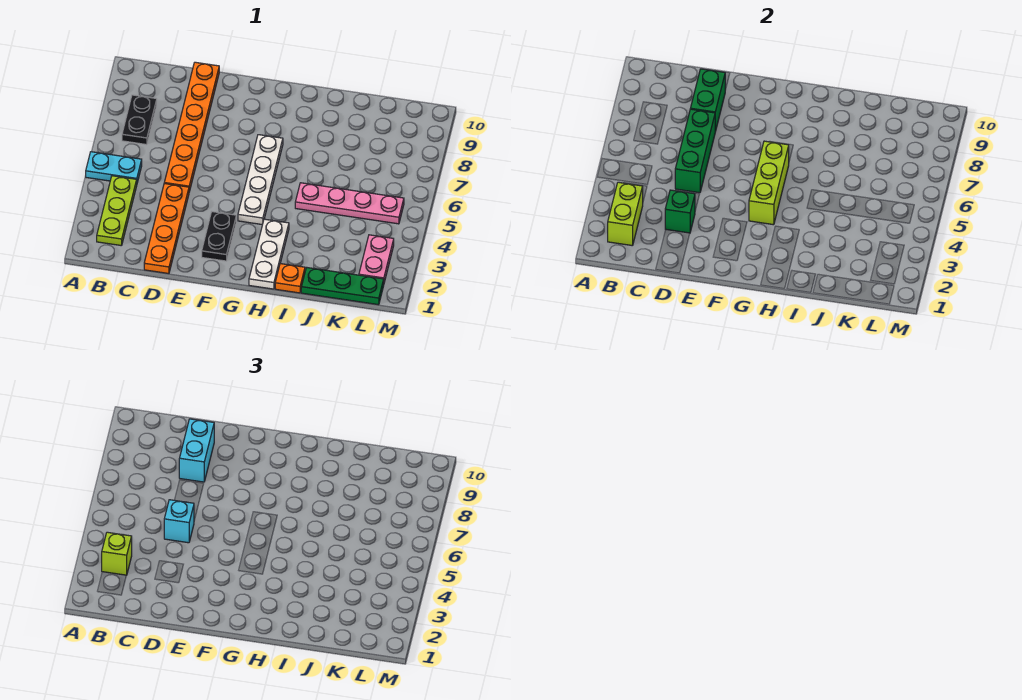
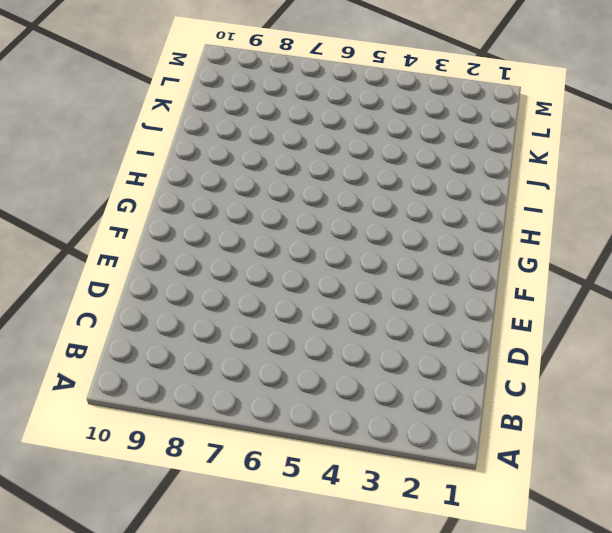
none -> cyan plate A5:B5 level 1
none -> lime plate B2:B4 level 1
none -> black plate B7:B8 level 1

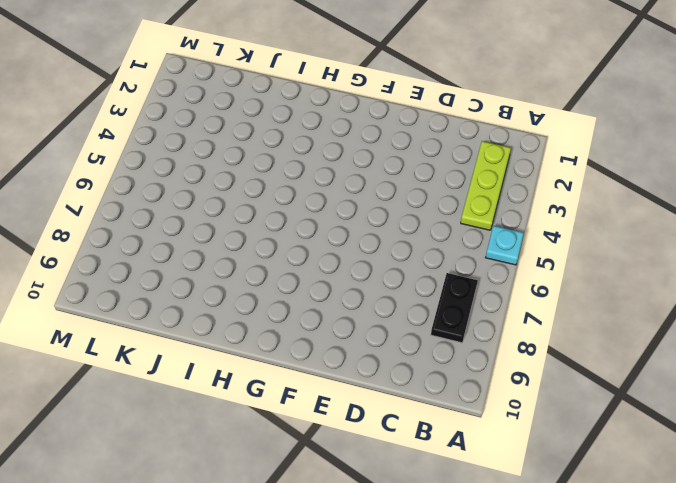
cyan plate A5 level 1 -> cyan plate A5:B5 level 1
none -> orange plate D1:D4 level 1
none -> orange plate D5:D10 level 1
none -> black plate F2:F3 level 1

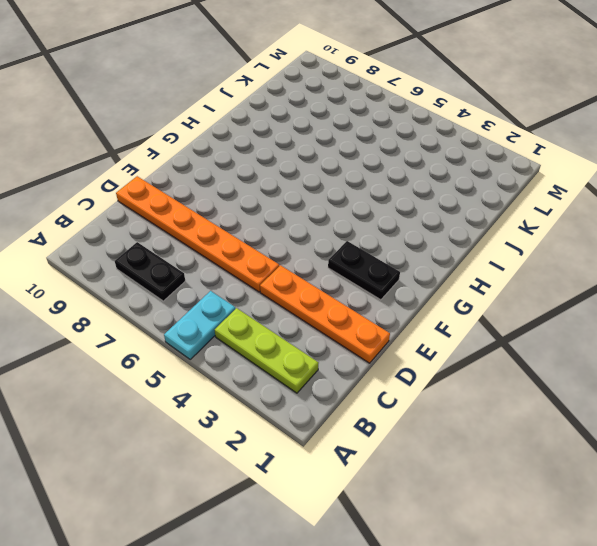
none -> white plate G4:G7 level 1
none -> white plate H1:H3 level 1
none -> orange plate I1 level 1

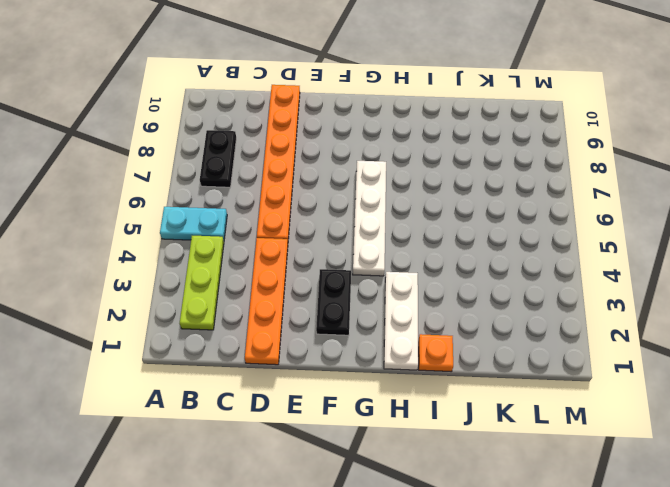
none -> pink plate I5:L5 level 1
none -> green plate J1:L1 level 1
none -> pink plate L2:L3 level 1

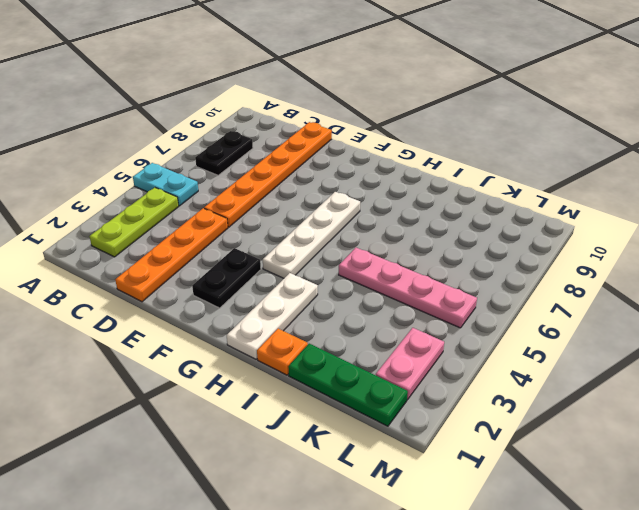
none -> lime brick B2:B3 level 2
none -> green brick D3 level 2
none -> green brick D5:D7 level 2

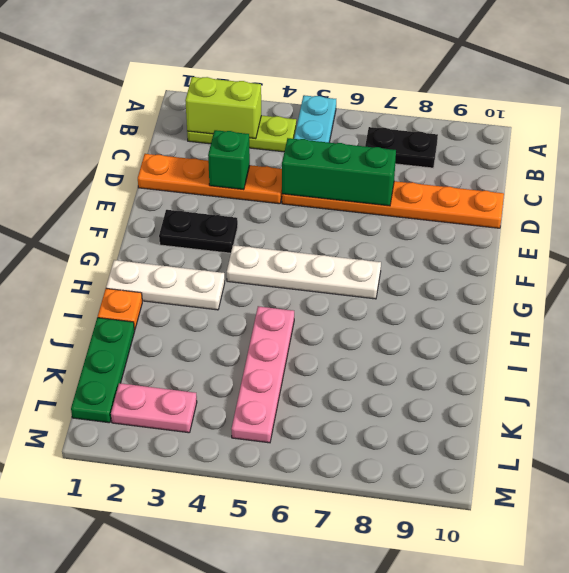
none -> green brick D8:D9 level 2
none -> lime brick G4:G6 level 2
none -> lime brick B3 level 3

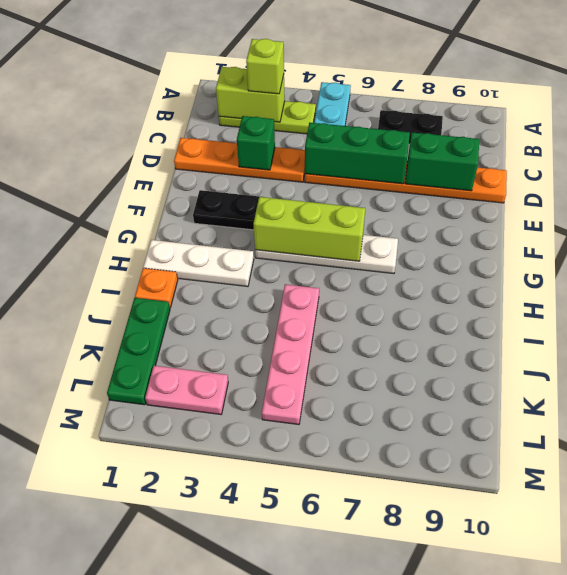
none -> cyan brick D5 level 3
none -> cyan brick D8:D9 level 3

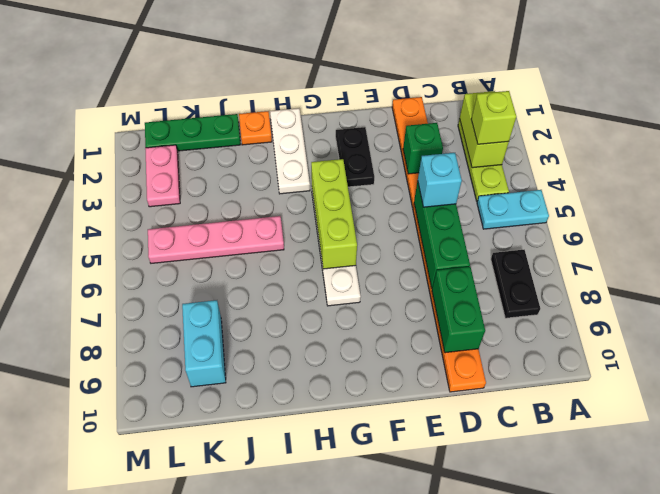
cyan brick K8:K9 level 1 -> cyan brick D8:D9 level 3

